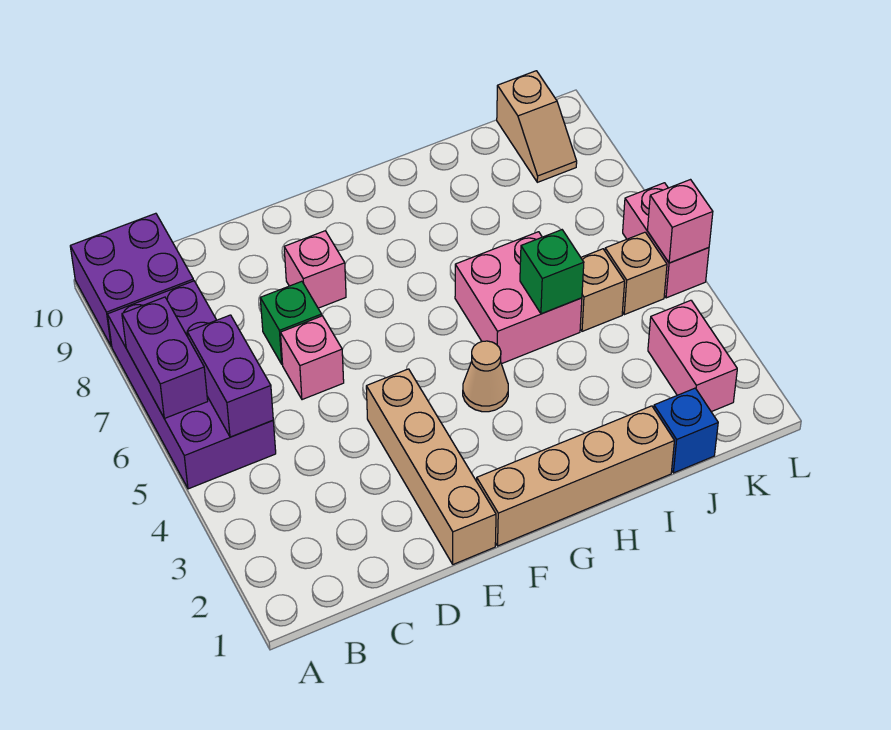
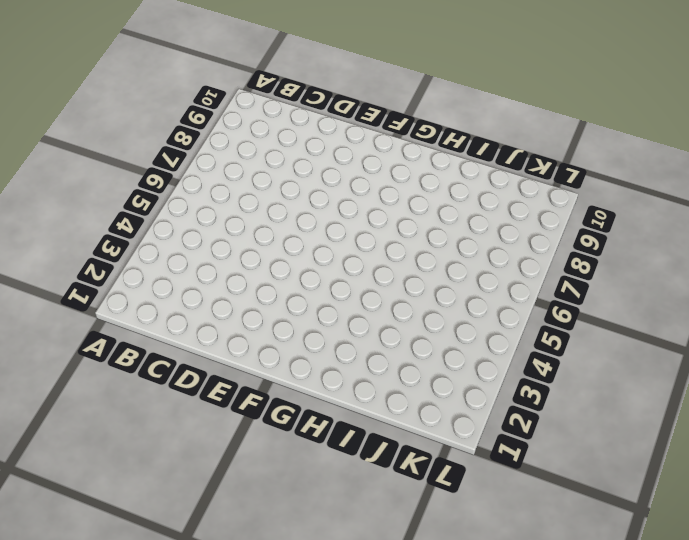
none -> purple brick A5:B8 level 1
none -> purple brick A9:B10 level 1
none -> pink brick D6 level 1

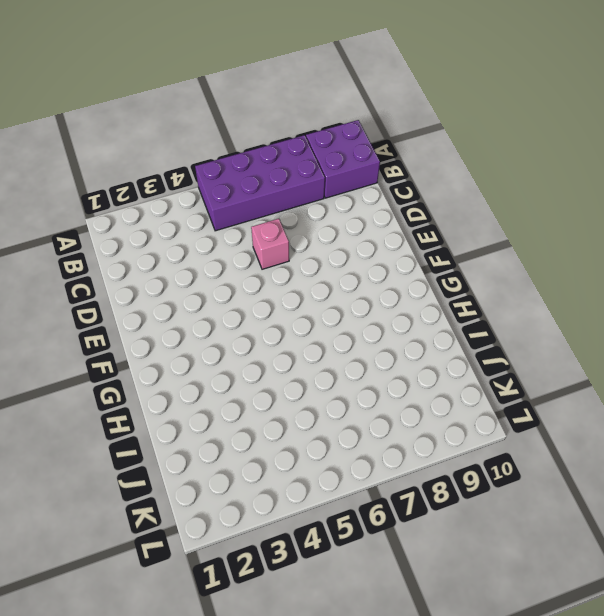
none -> green brick D7 level 1
none -> tan brick E1:E4 level 1
none -> pink brick E8 level 1

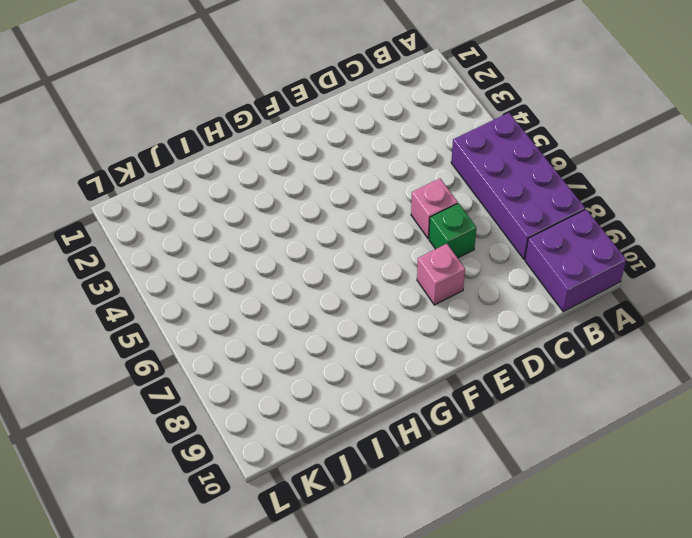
none -> tan brick E1:E4 level 1
none -> tan brick F1:I1 level 1
none -> tan cone G4 level 1

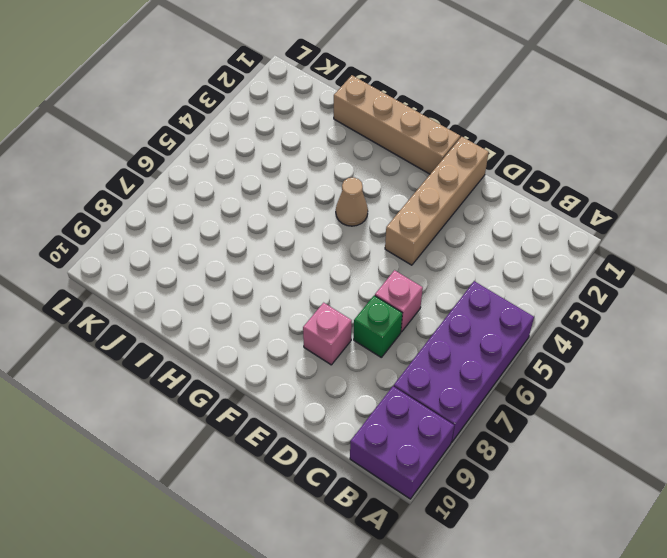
none -> pink brick H5:I6 level 1
none -> blue brick J1 level 1
none -> tan brick J5 level 1

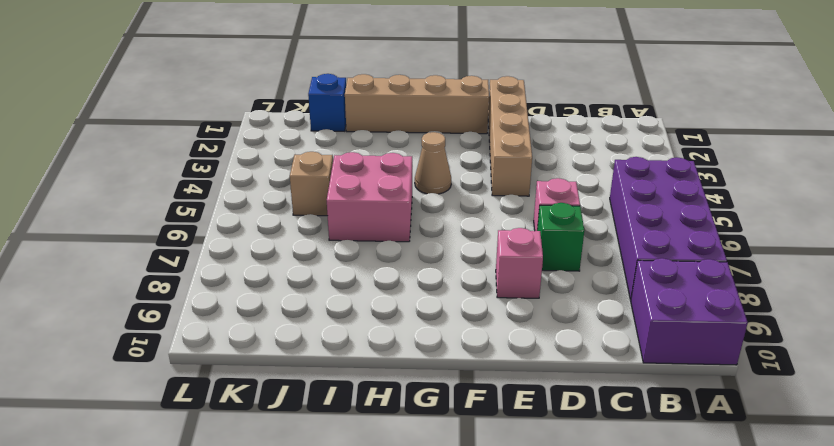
none -> pink brick K2:K3 level 1
none -> tan brick K5 level 1
none -> tan slope K9:K10 level 1 top 10

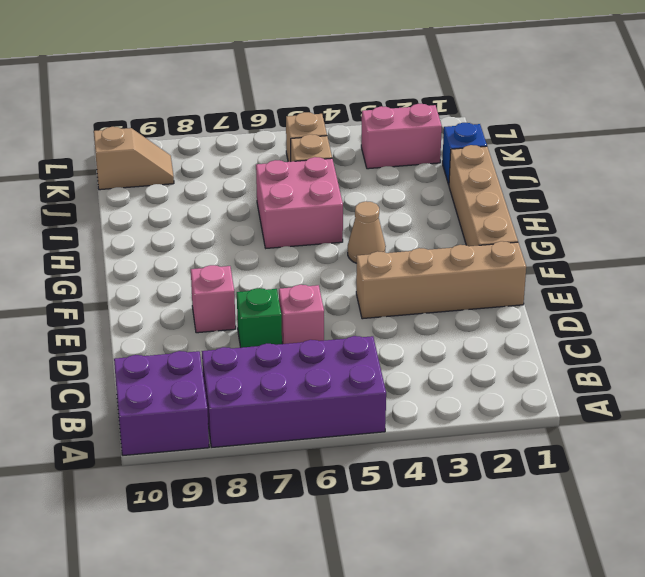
none -> pink brick L5:L6 level 1
none -> purple brick A6:A7 level 2
none -> purple brick B5:B6 level 2

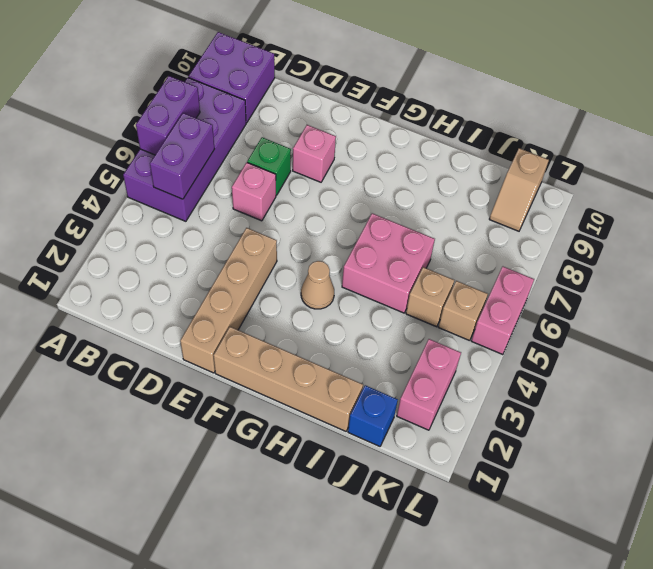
none -> green brick I5 level 2
none -> pink brick L5 level 2

